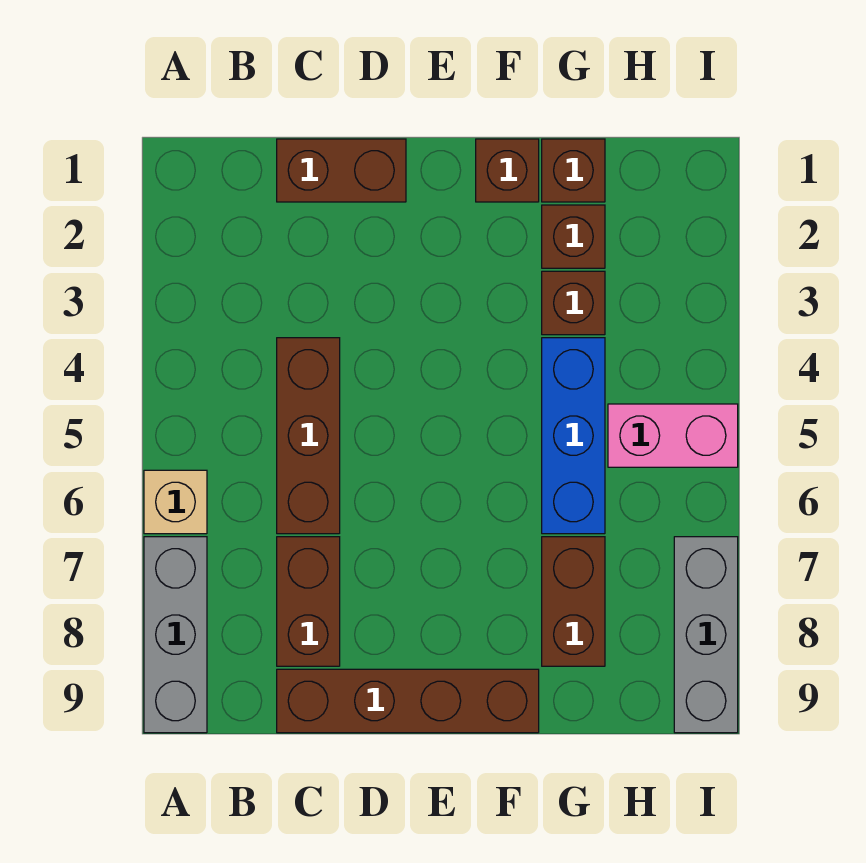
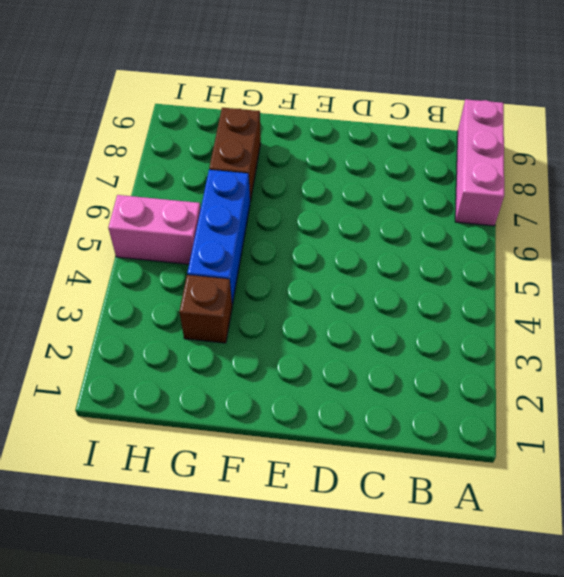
pink brick A7:A9 level 1 -> grey brick A7:A9 level 1
none -> tan brick A6 level 1
none -> brown brick C1:D1 level 1
none -> brown brick C4:C6 level 1

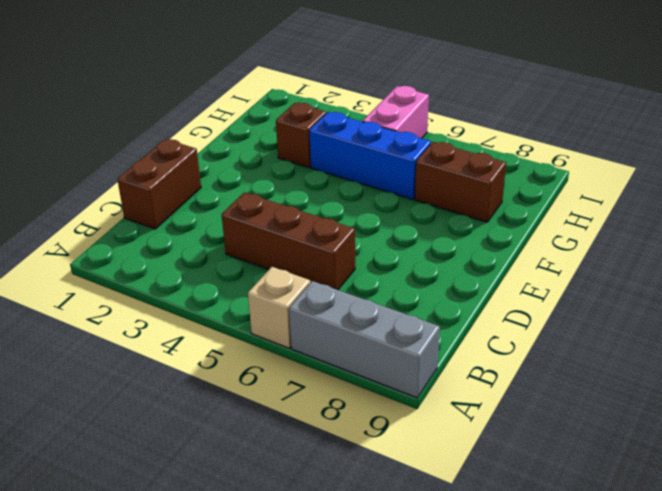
none -> brown brick C7:C8 level 1
none -> brown brick C9:F9 level 1
none -> brown brick F1 level 1

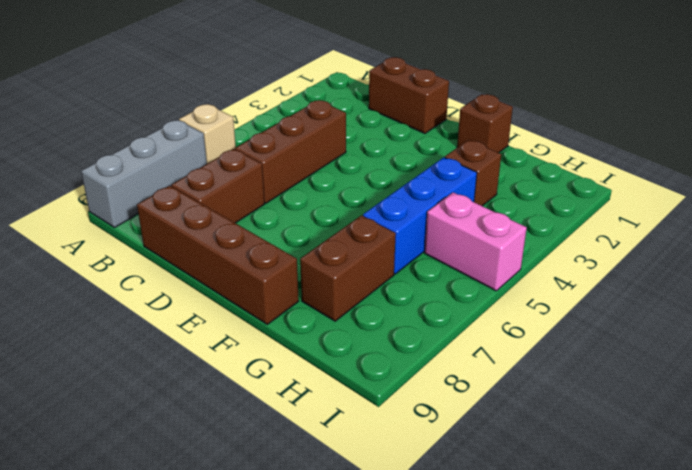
none -> brown brick G1 level 1
none -> brown brick G2 level 1
none -> grey brick I7:I9 level 1

